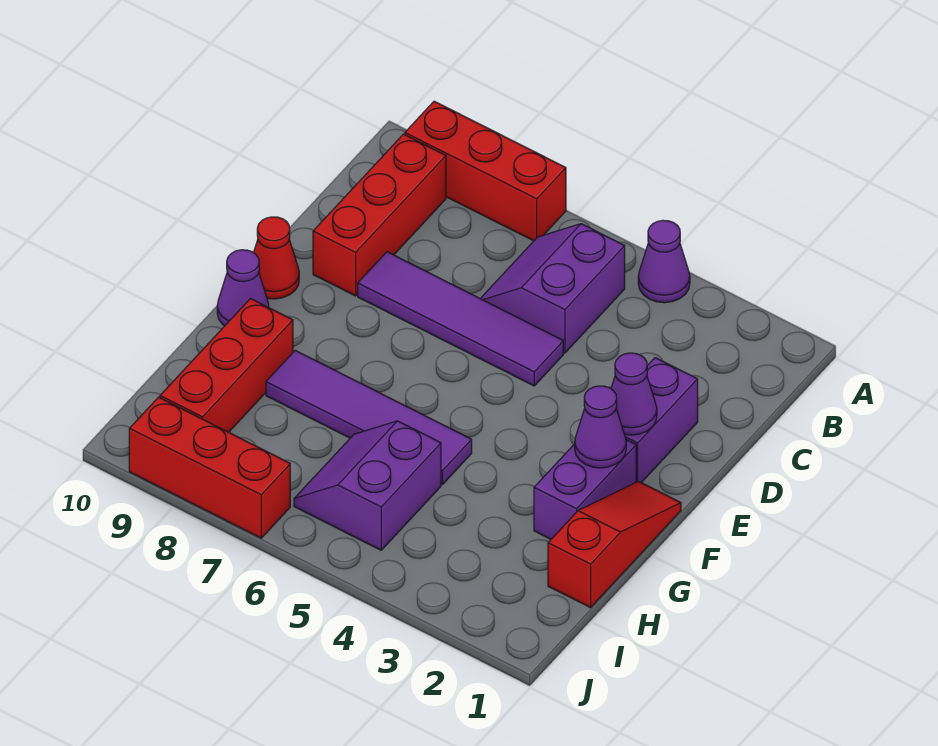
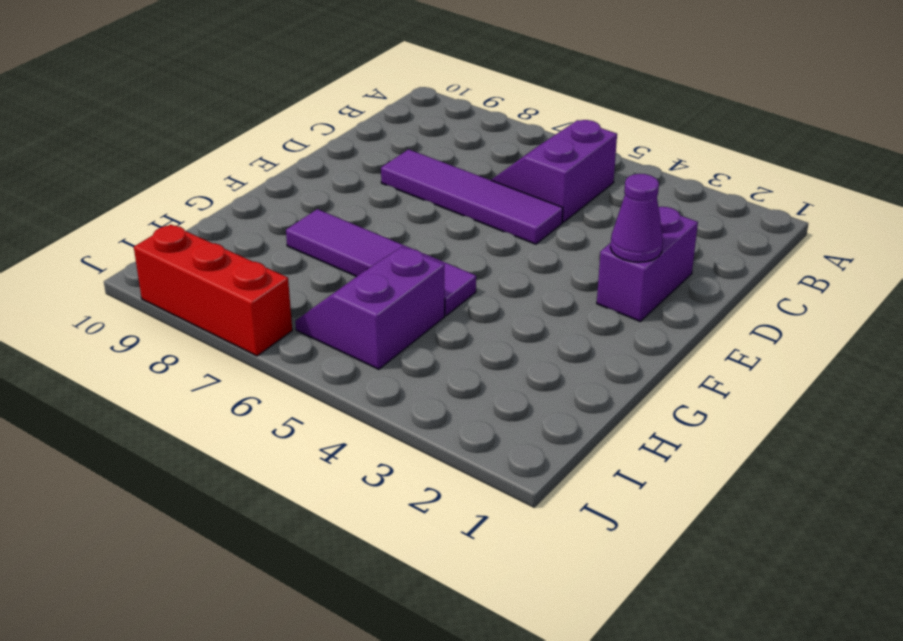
none -> purple cone A4 level 1
none -> red brick A7:A9 level 1
none -> red brick B9:D9 level 1

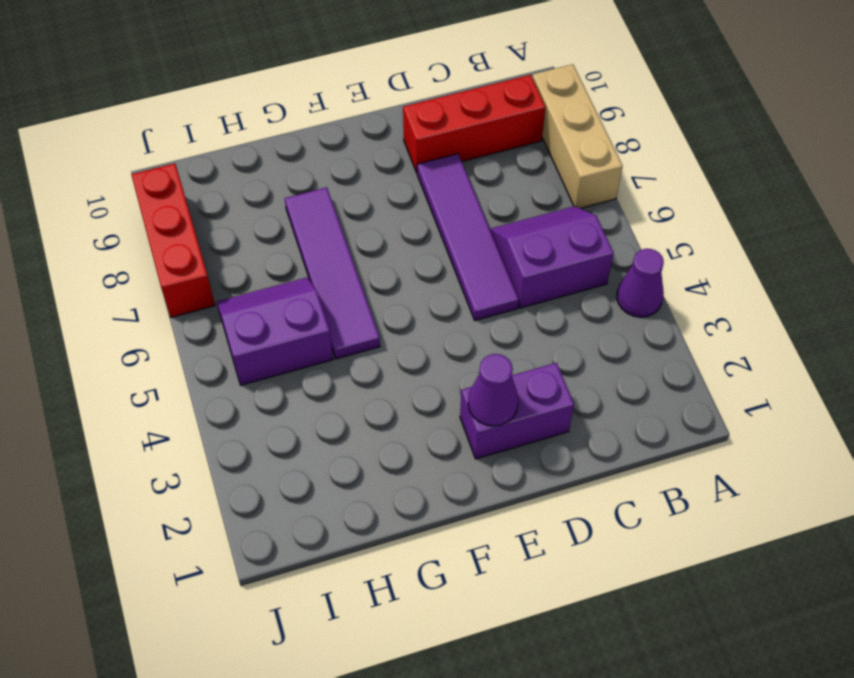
tan brick A7:A9 level 1 -> red brick A7:A9 level 1
none -> red cone E10 level 1
none -> red slope F1:H1 level 1 top H
none -> purple brick F2:G2 level 1

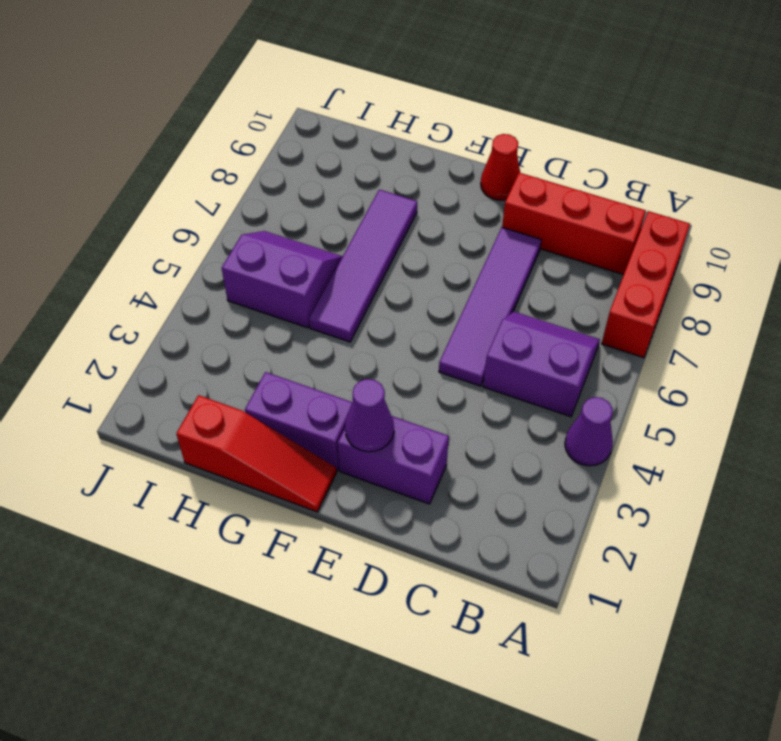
none -> purple cone F10 level 1
none -> red brick G9:I9 level 1
none -> red brick J7:J9 level 1

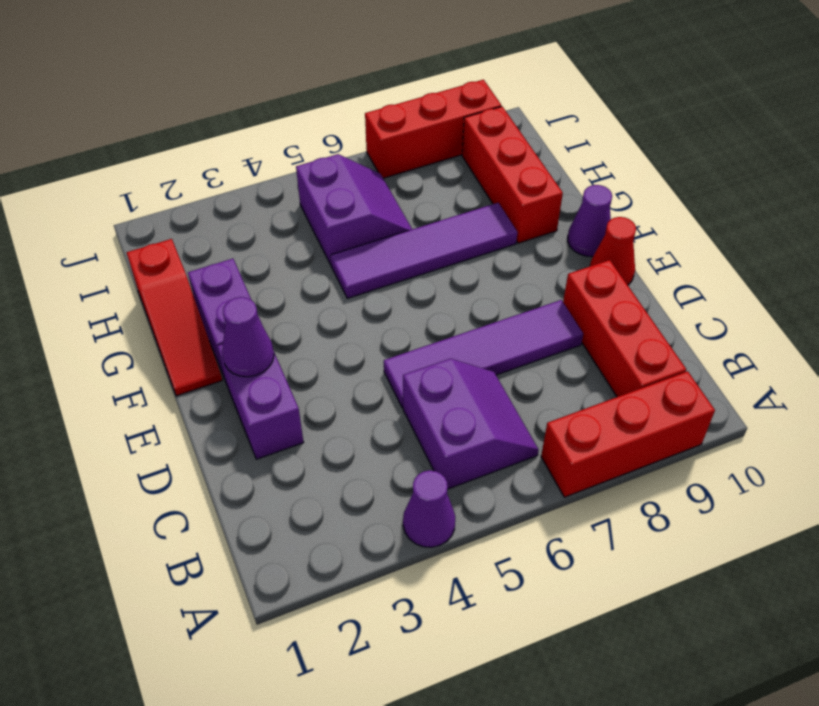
none -> purple cone F2 level 2

